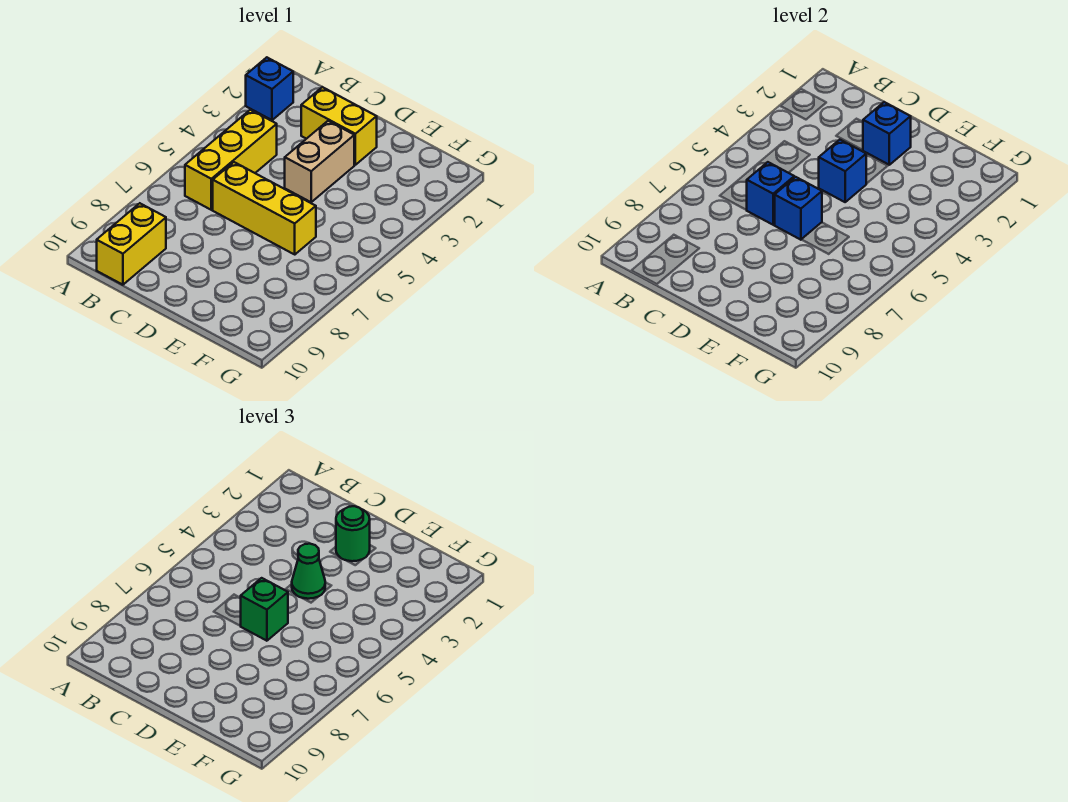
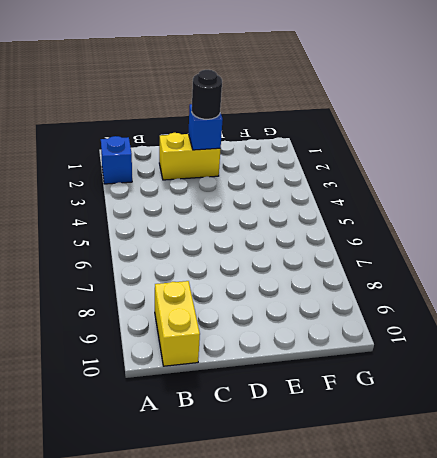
black round brick D2 level 3 -> green round brick D2 level 3
none -> yellow brick B4:B6 level 1
none -> yellow brick C6:E6 level 1
none -> tan brick D3:D4 level 1

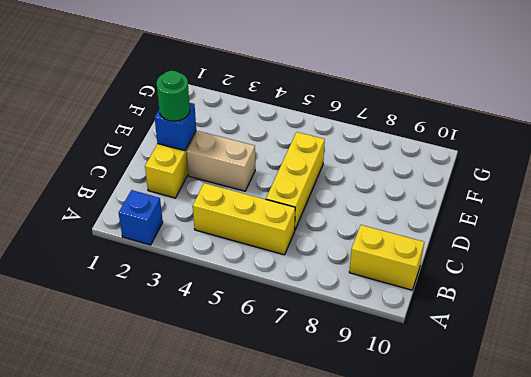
none -> blue brick C6 level 2
none -> blue brick D4 level 2
none -> blue brick D6 level 2

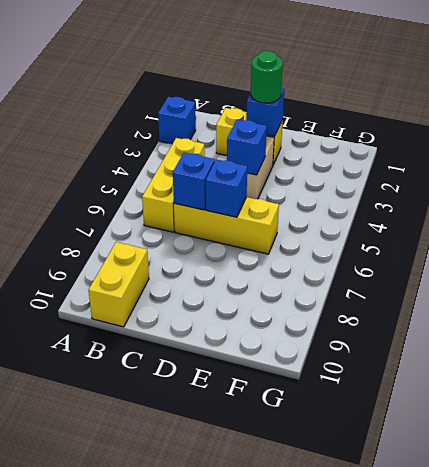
none -> green cone D4 level 3
none -> green brick D6 level 3

